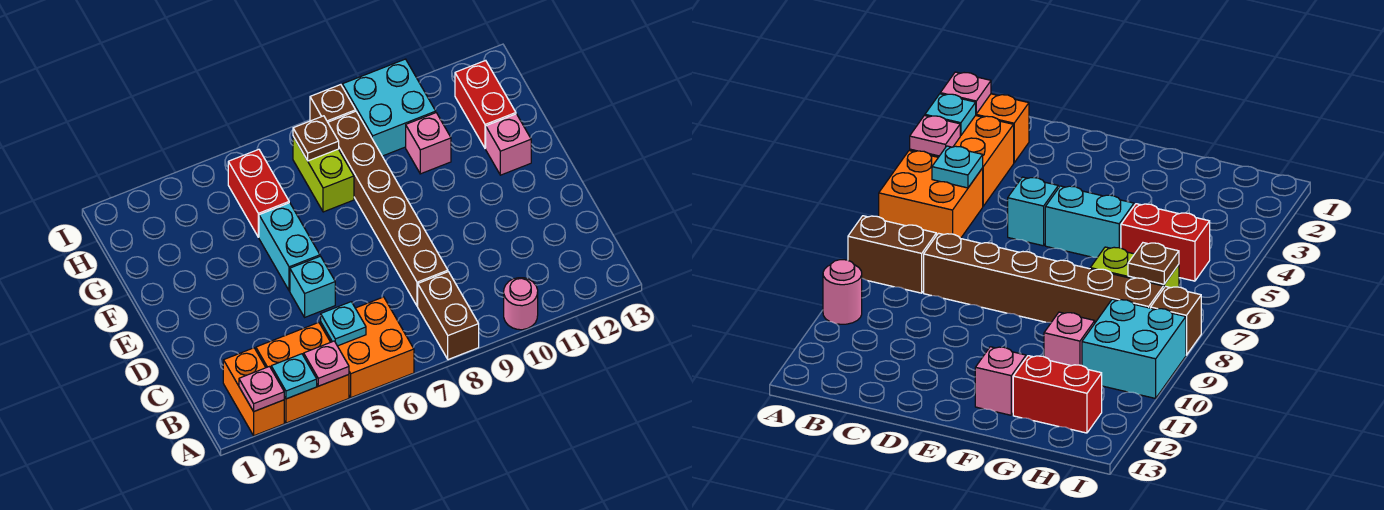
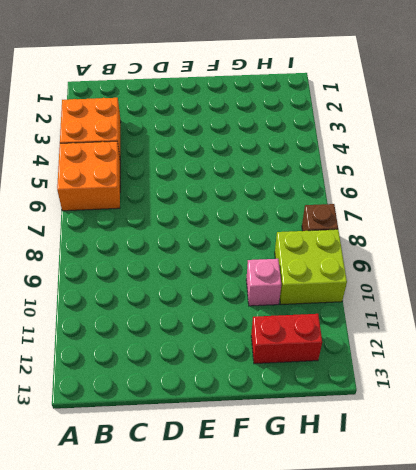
lime brick H9:I10 level 1 -> cyan brick H9:I10 level 1
none -> orange brick A2:B2 level 1
none -> brown brick A8:B8 level 1
none -> pink round brick A10 level 1

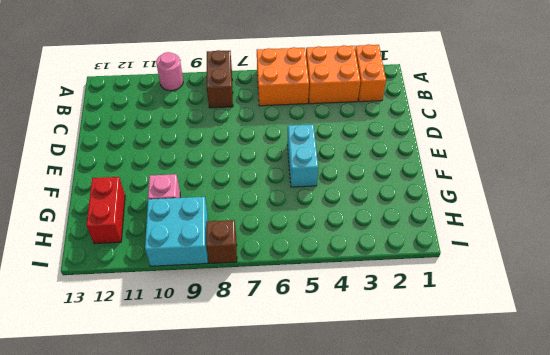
none -> brown brick C8:H8 level 1
none -> cyan brick D5 level 1
none -> pink brick F12 level 1

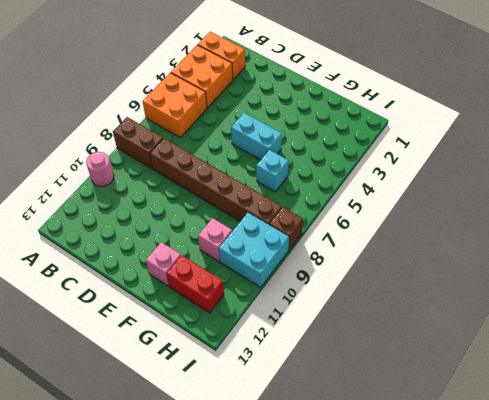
cyan brick G6 level 1 -> cyan brick D5 level 1
none -> red brick G5:H5 level 1
none -> lime brick G7:H7 level 1
none -> pink plate A2 level 2

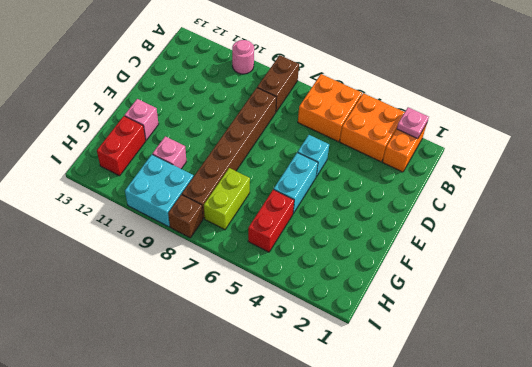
none -> cyan plate A3 level 2
none -> pink plate A4 level 2
none -> cyan plate B5 level 2

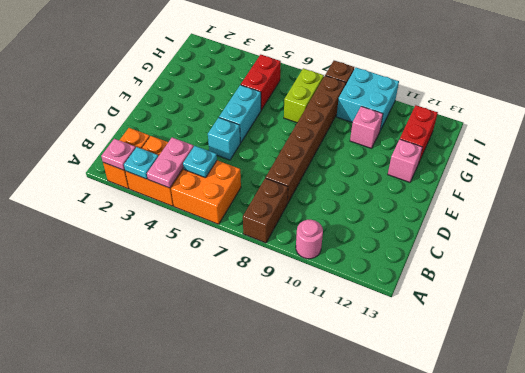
pink plate A4:B4 level 2 -> pink plate A4 level 2
none -> brown plate H7 level 2

